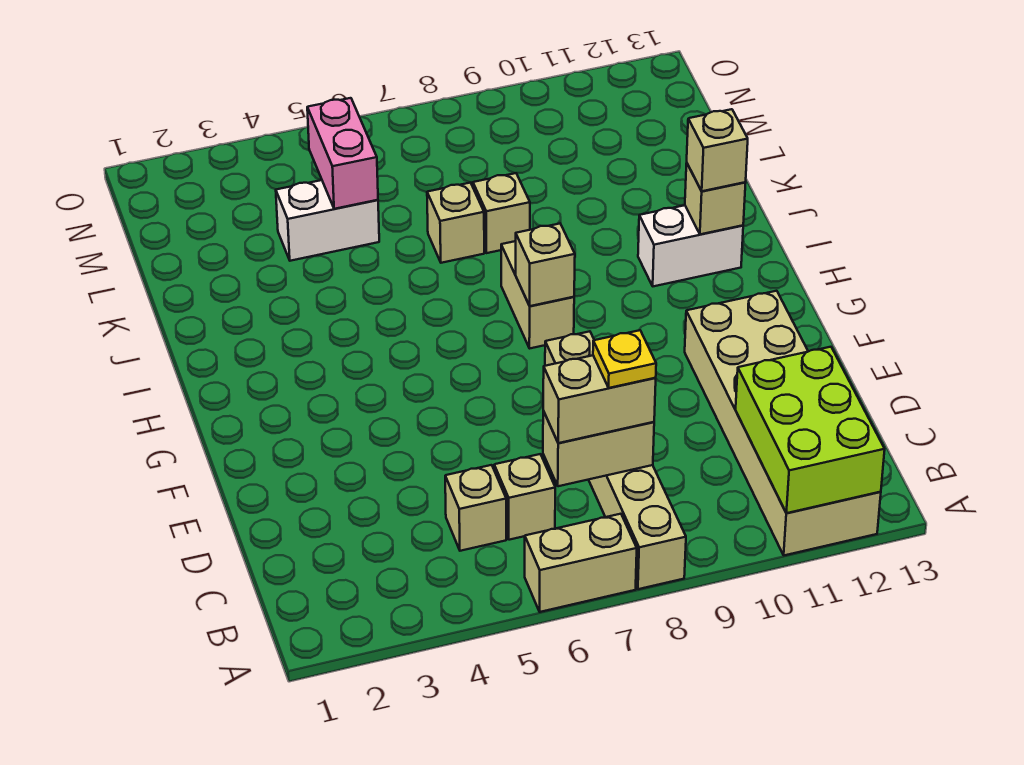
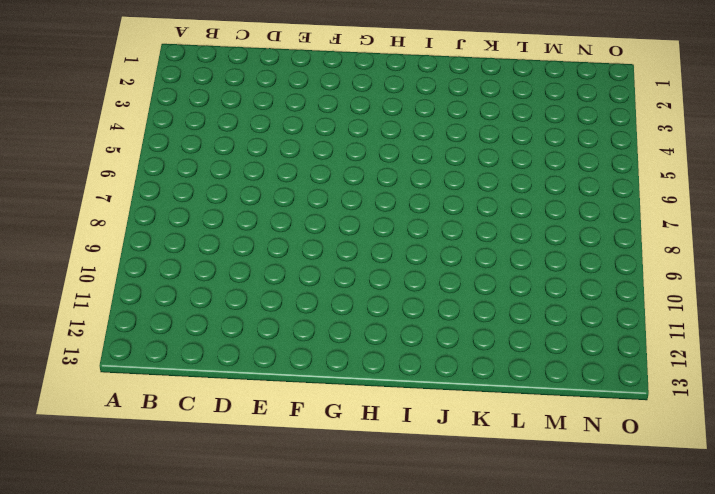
none -> tan brick A6:A7 level 1
none -> tan brick A8:F8 level 1
none -> tan brick A11:F12 level 1

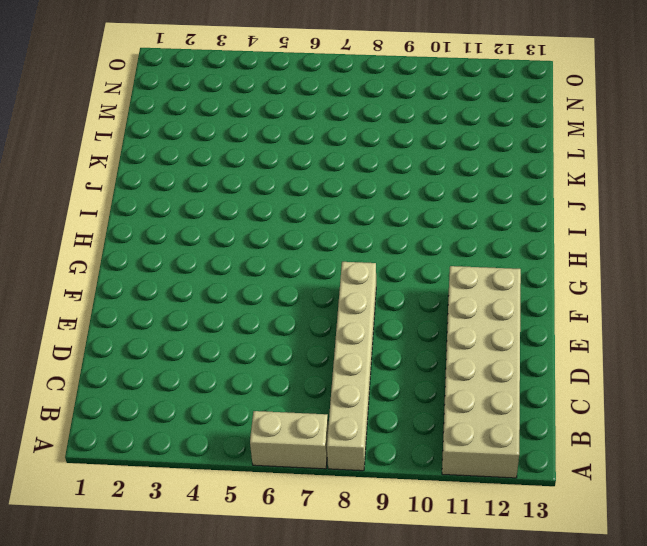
none -> tan brick C5 level 1
none -> tan brick C6 level 1
none -> tan brick H8:I8 level 1

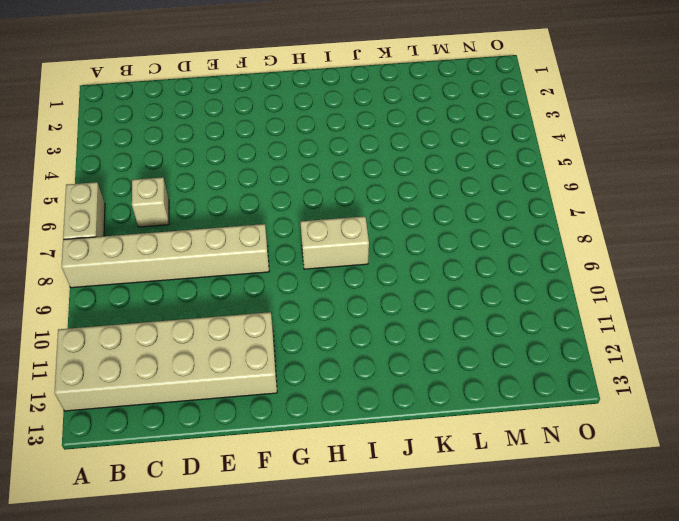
none -> tan brick C5 level 1
none -> white brick I11:I12 level 1
none -> tan brick K7 level 1

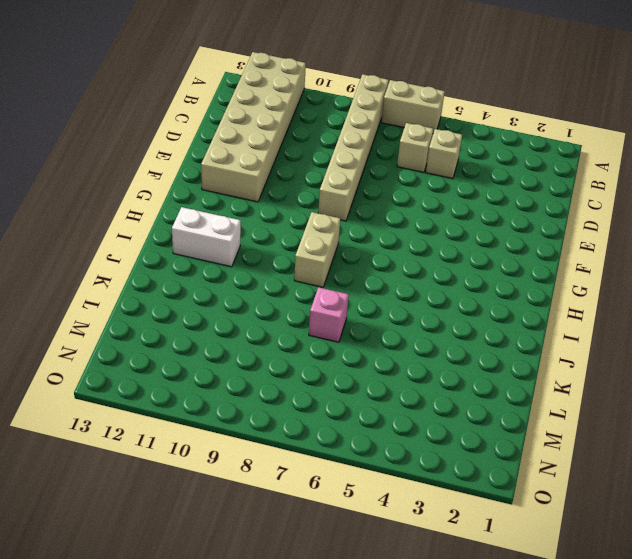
pink brick K7 level 1 -> tan brick K7 level 1
none -> tan brick K8 level 1
none -> white brick L4:L5 level 1
none -> lime brick A11:C12 level 2

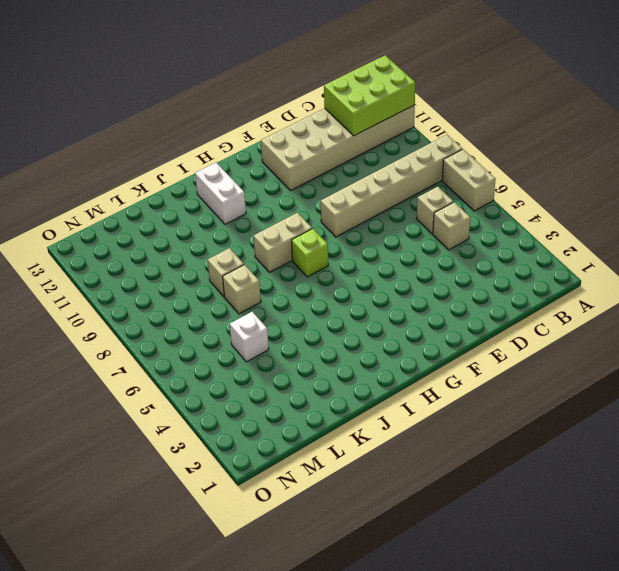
lime brick H7 level 1 -> none
white brick L5 level 1 -> white brick L4:L5 level 1
none -> tan brick C7:C8 level 2
none -> tan brick H8 level 2
none -> tan brick I12 level 2

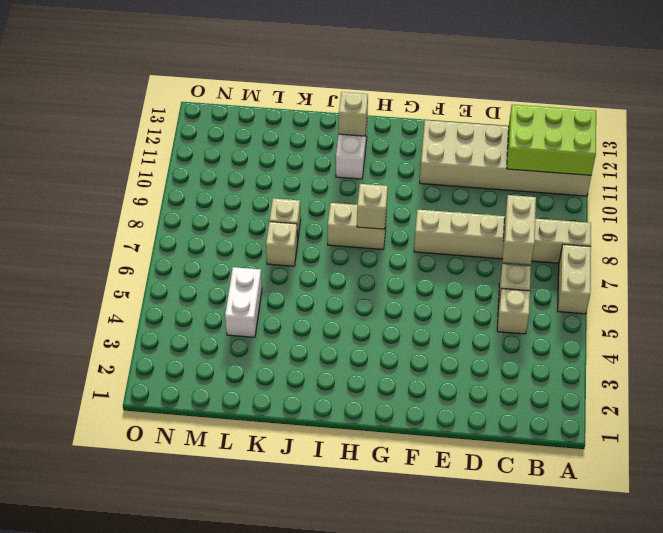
none -> pink brick L5:M5 level 2
none -> tan brick C7:C8 level 3
none -> tan brick I12 level 3

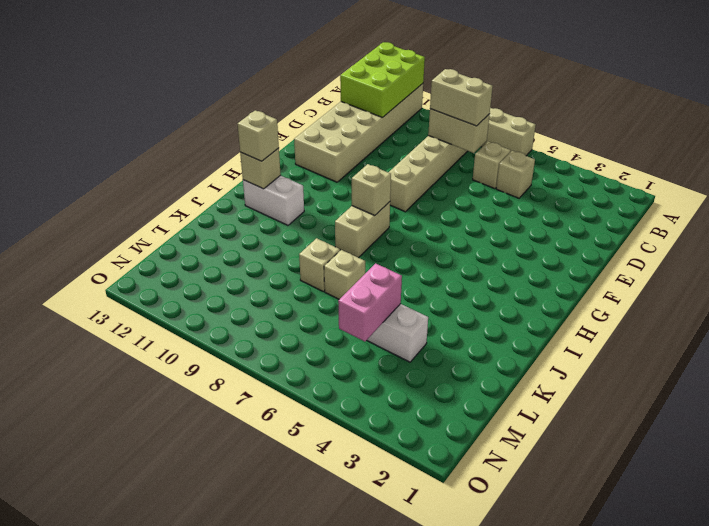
none -> yellow plate C8 level 4

